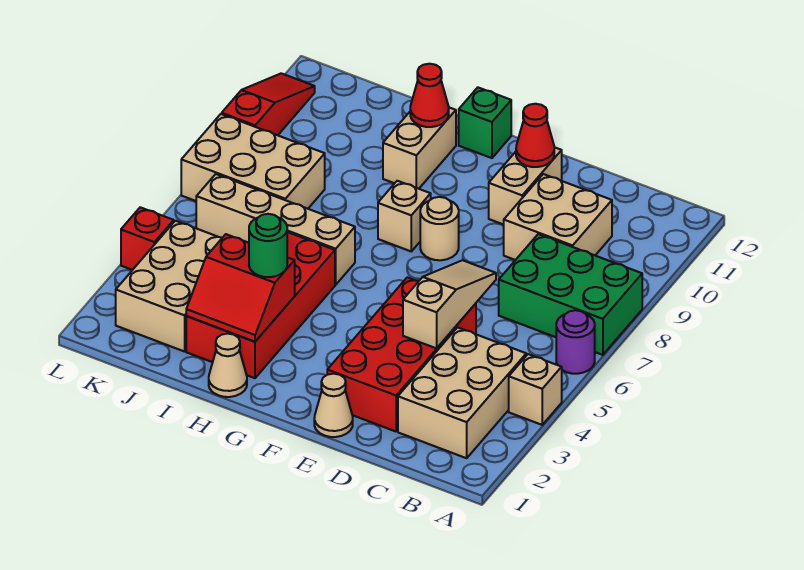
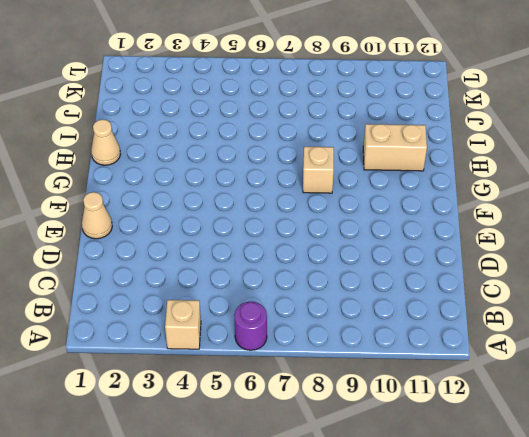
none -> green brick A7:C8 level 1
none -> tan brick B2:C4 level 1
none -> tan brick C9:D10 level 1

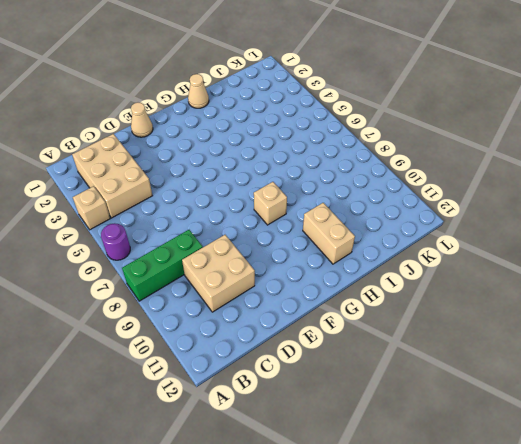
green brick A8:C8 level 1 -> green brick A7:C8 level 1
none -> red brick D2:E5 level 1
none -> tan brick E10:E11 level 1
none -> tan round brick F8 level 1

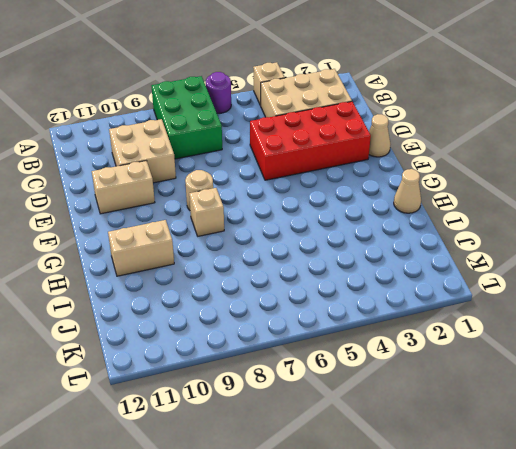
none -> green brick G12 level 1
none -> red brick H2:I5 level 1
none -> tan brick H6:K6 level 1

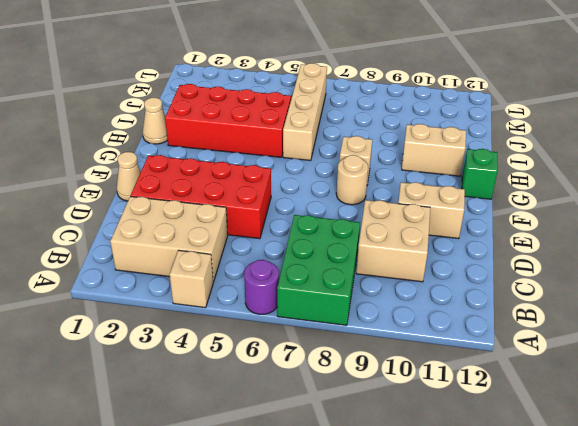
none -> tan brick J2:K4 level 1
none -> tan brick J7:L8 level 1
none -> red brick L4 level 1

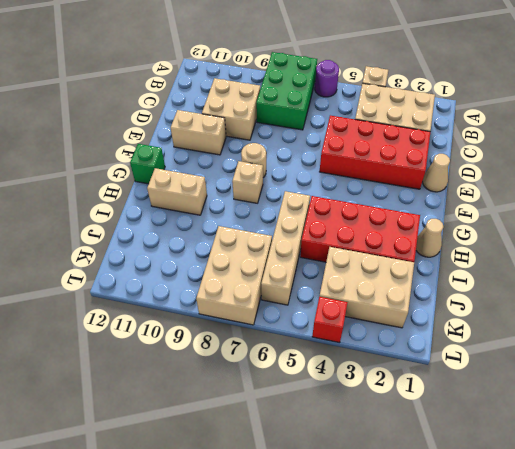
none -> red slope L9:L11 level 1 top 9
none -> tan slope D4:D6 level 2 top 4
none -> red cone E11 level 2

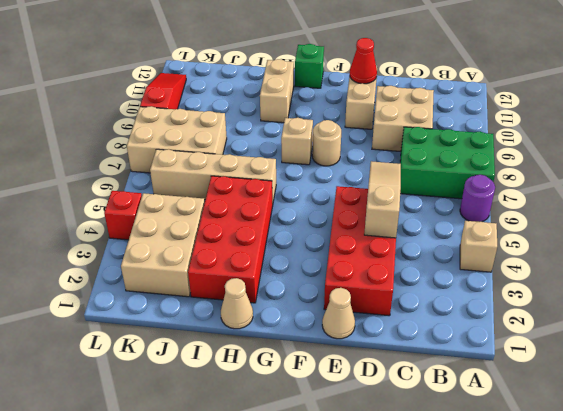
none -> tan brick B2:C4 level 1
none -> red slope H2:I3 level 2 top 3
none -> red cone H11 level 2

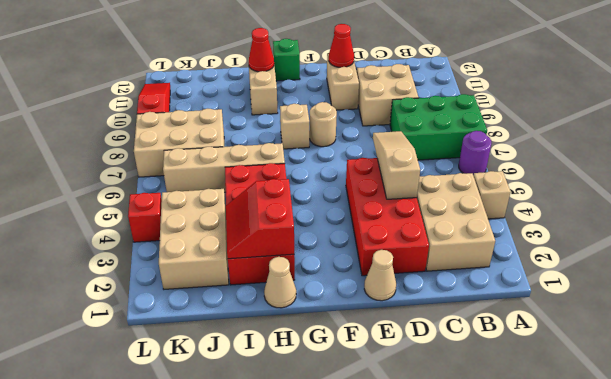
red slope H2:I3 level 2 top H -> red slope H2:I3 level 2 top 3
none -> green round brick H3 level 3

